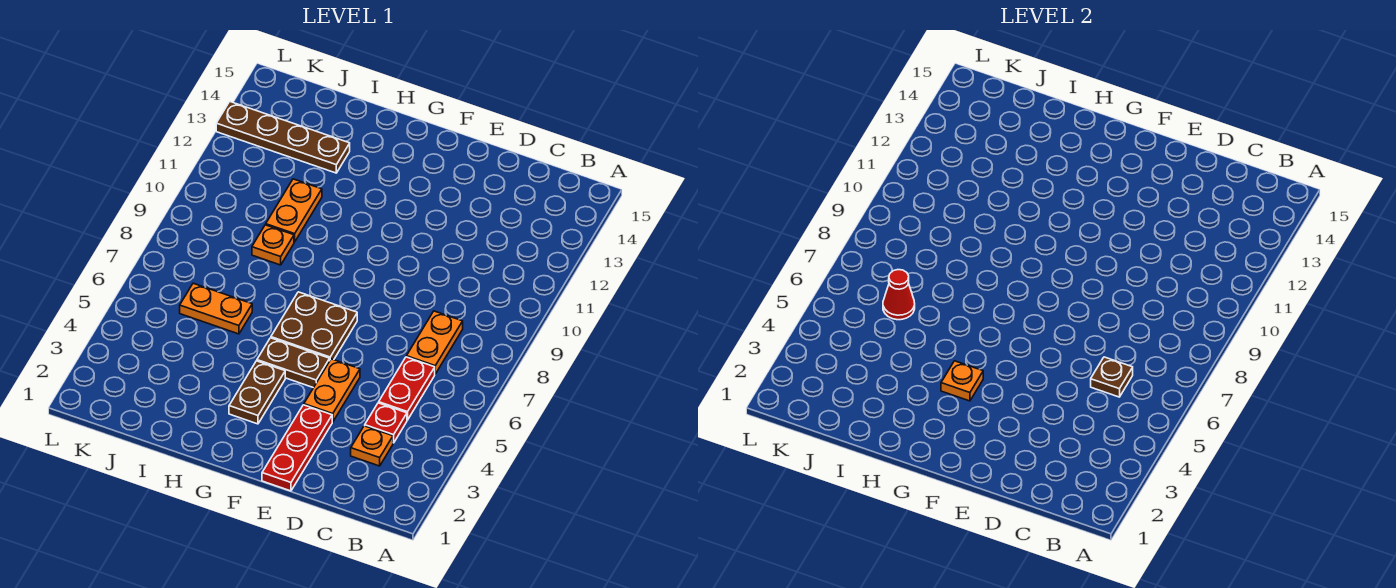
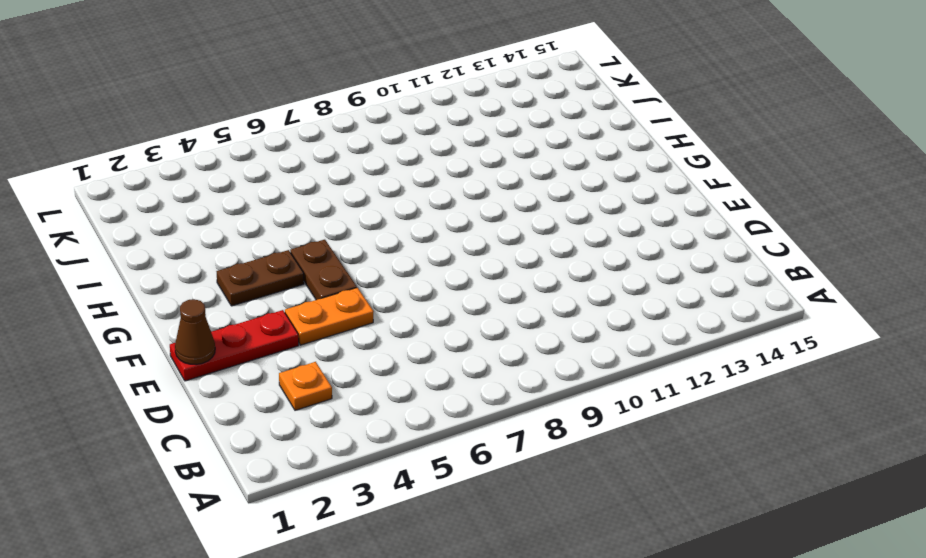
brown cone E1 level 2 -> none
none -> red plate C4 level 1
none -> red plate C5:C6 level 1
none -> orange plate C7:C8 level 1

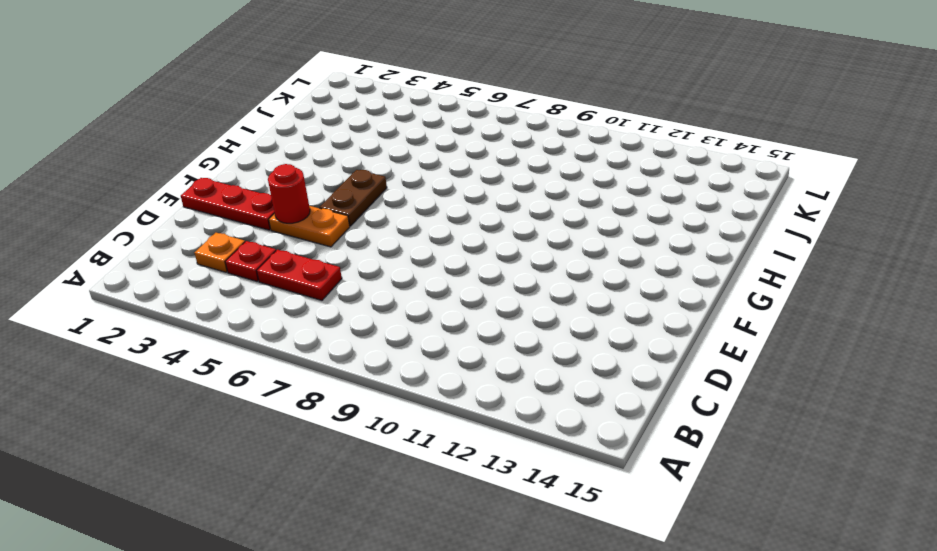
red round brick E4 level 2 -> none
none -> orange plate C7:C8 level 1
none -> brown plate F6:G7 level 1
none -> brown plate G3:G4 level 1

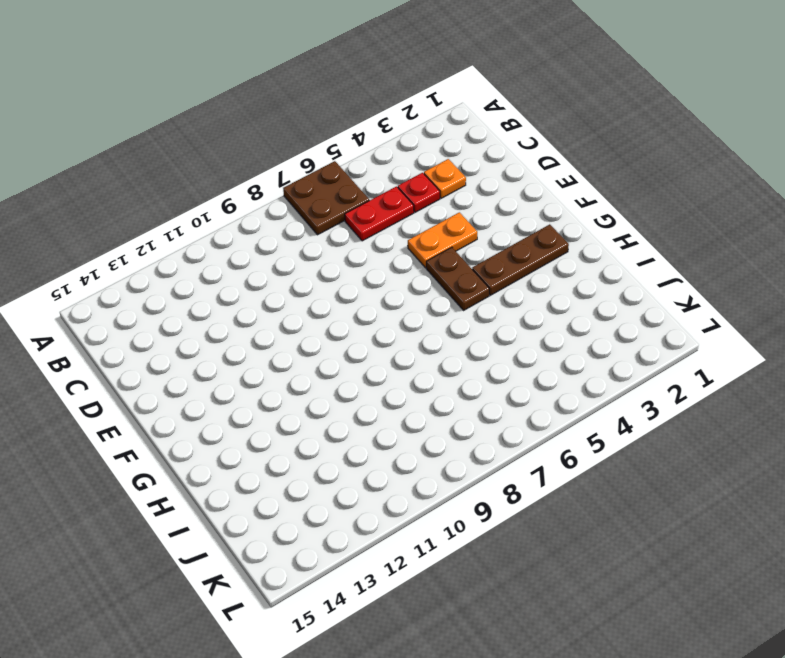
brown plate A6:B7 level 1 -> brown plate F6:G7 level 1
brown plate G2:G4 level 1 -> brown plate G3:G4 level 1
none -> orange plate C7:C8 level 1
none -> red plate E1:E3 level 1
none -> orange plate I6:J6 level 1

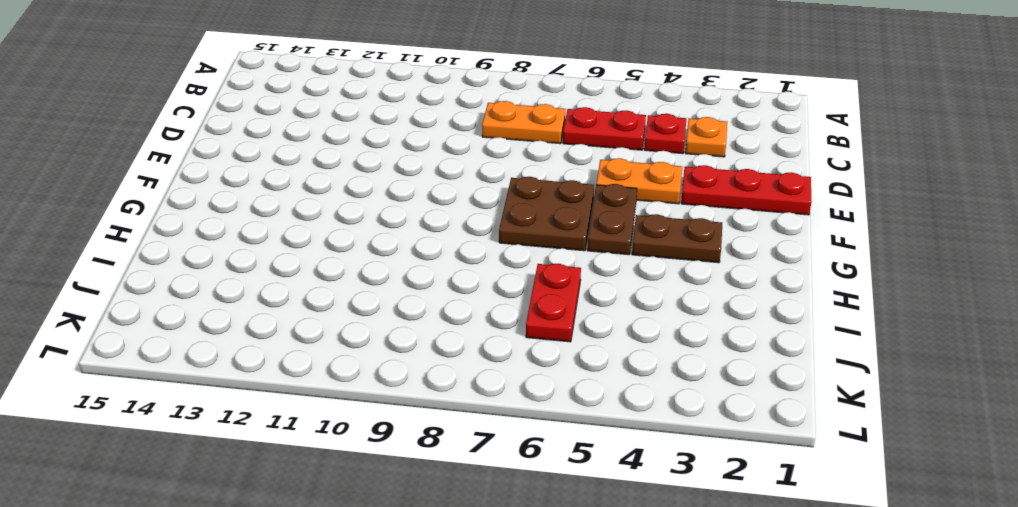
red plate I6:J6 level 1 -> orange plate I6:J6 level 1
none -> orange plate I9 level 1
none -> orange plate I10:I11 level 1
none -> brown plate I13:L13 level 1

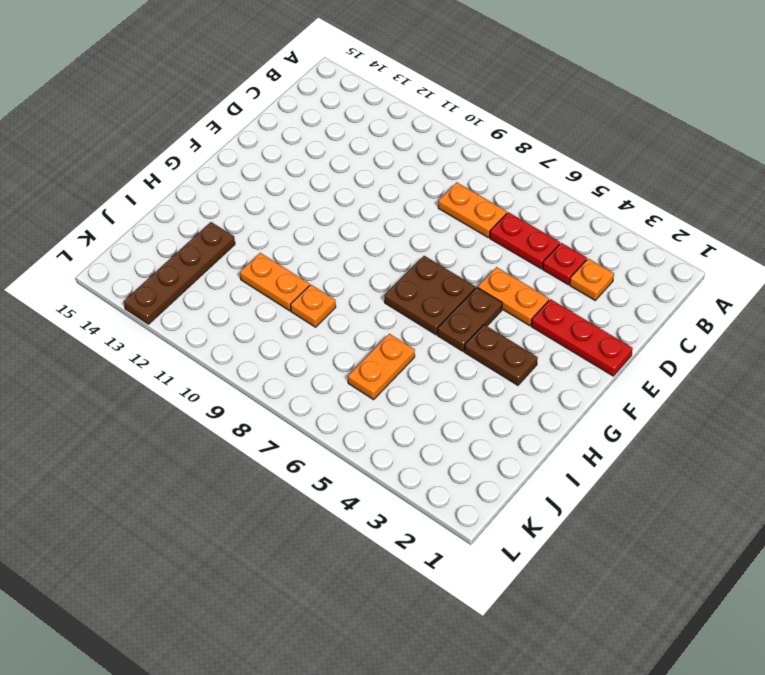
none -> brown plate C6 level 2
none -> orange plate G4 level 2
none -> red cone J6 level 2

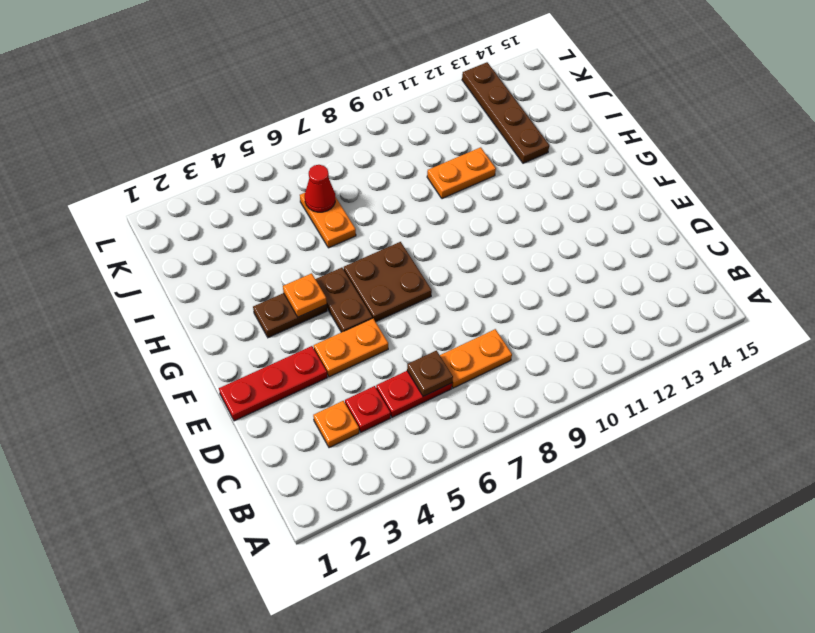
none -> orange plate I9 level 1

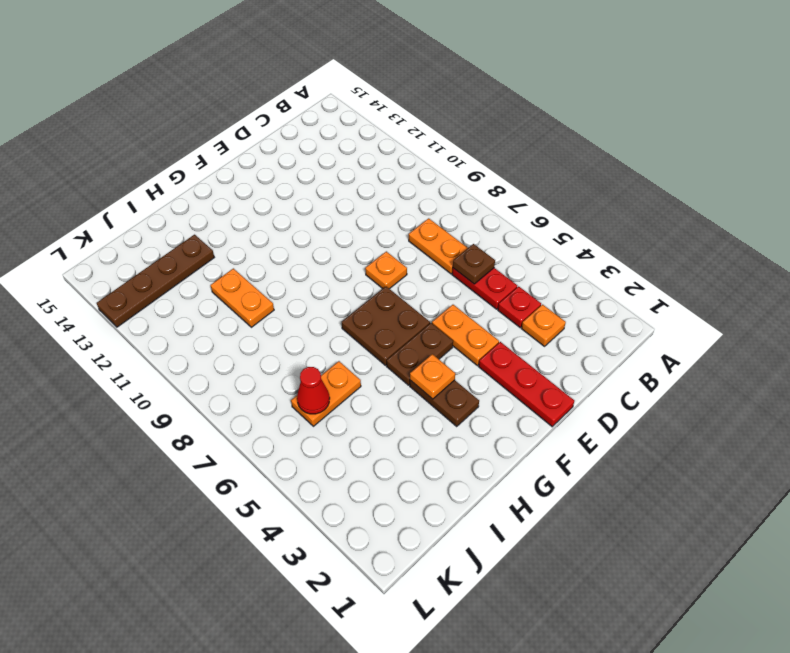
orange plate E8 level 1 -> orange plate I9 level 1

